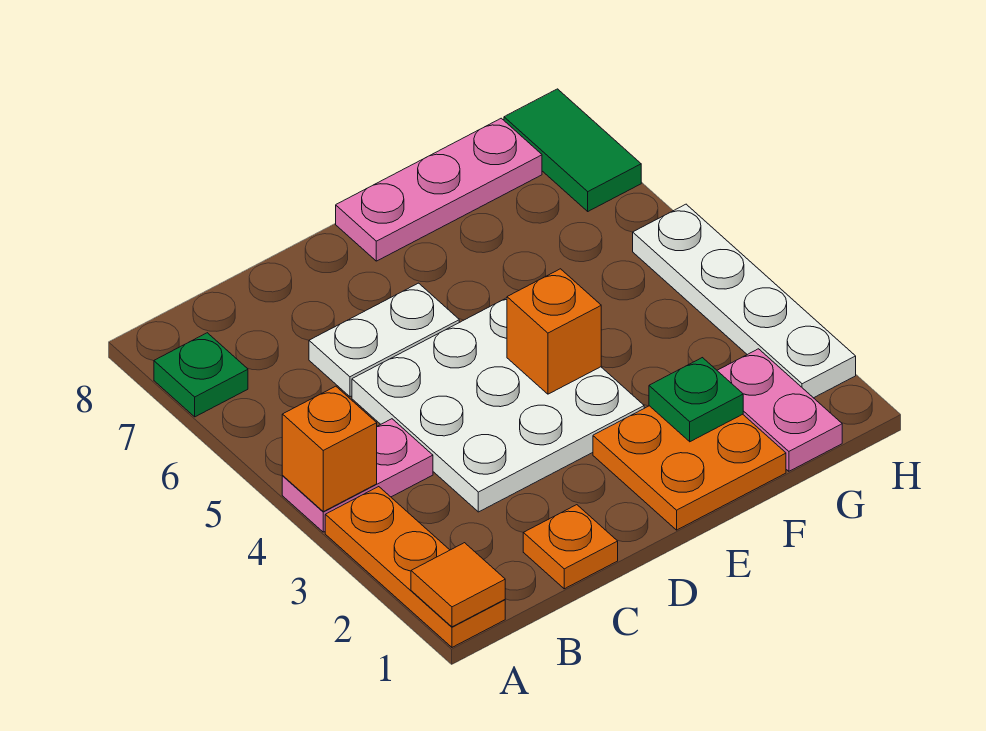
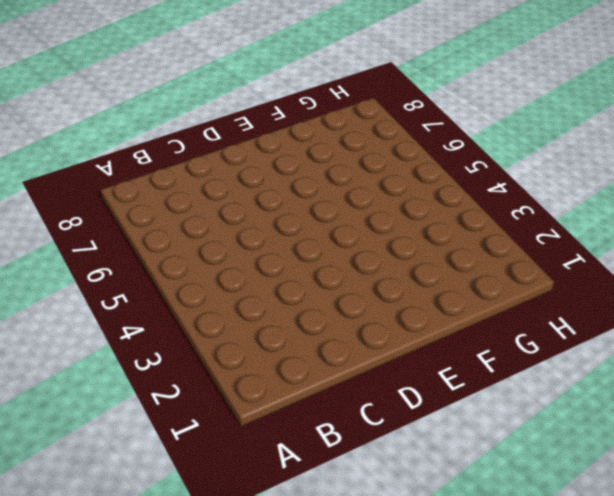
none -> orange plate A1:A3 level 1
none -> pink plate A4:B4 level 1
none -> green plate A7 level 1

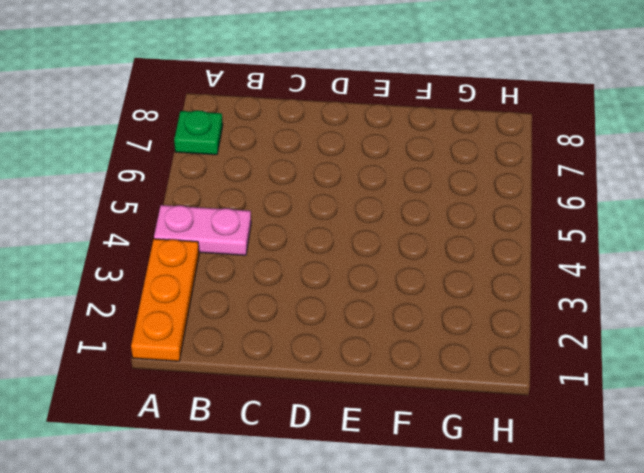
none -> orange plate C1 level 1
none -> white plate C3:E5 level 1
none -> white plate C6:D6 level 1

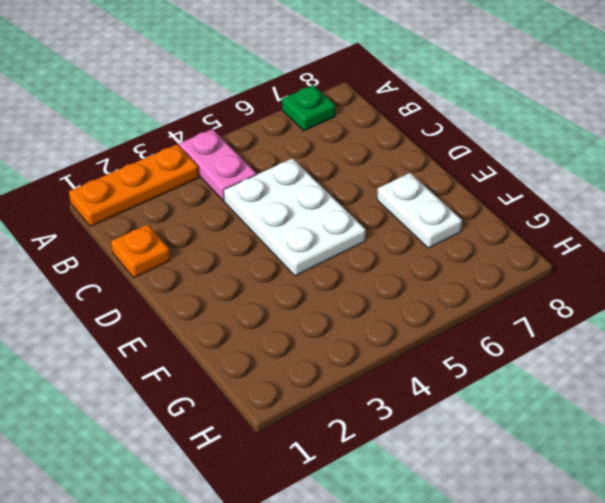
white plate C4:E5 level 1 -> white plate C3:E5 level 1
white plate E7:F7 level 1 -> white plate C6:D6 level 1
none -> orange plate E1:F2 level 1
none -> pink plate E8:G8 level 1
none -> pink plate G1:G2 level 1

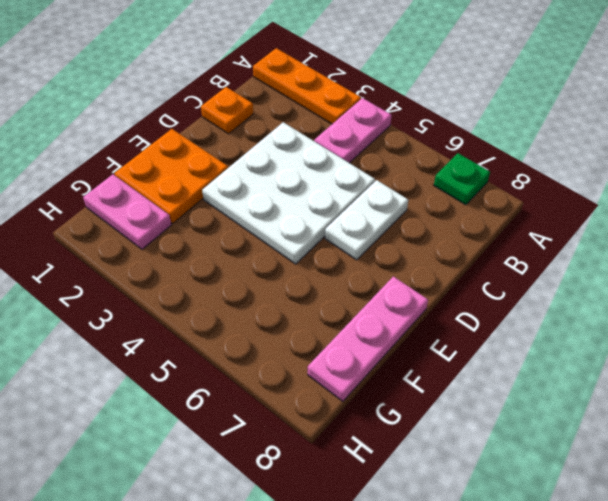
none -> white plate H2:H5 level 1
none -> green tile H7:H8 level 1
none -> orange tile A1 level 2

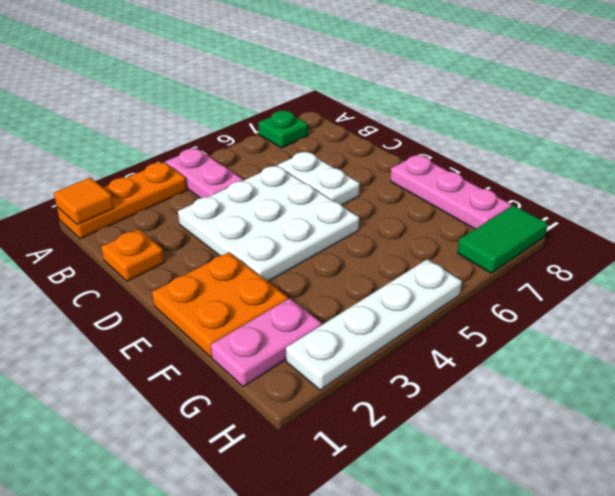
none -> orange brick A4 level 2
none -> orange brick E4 level 2
none -> green plate F2 level 2

